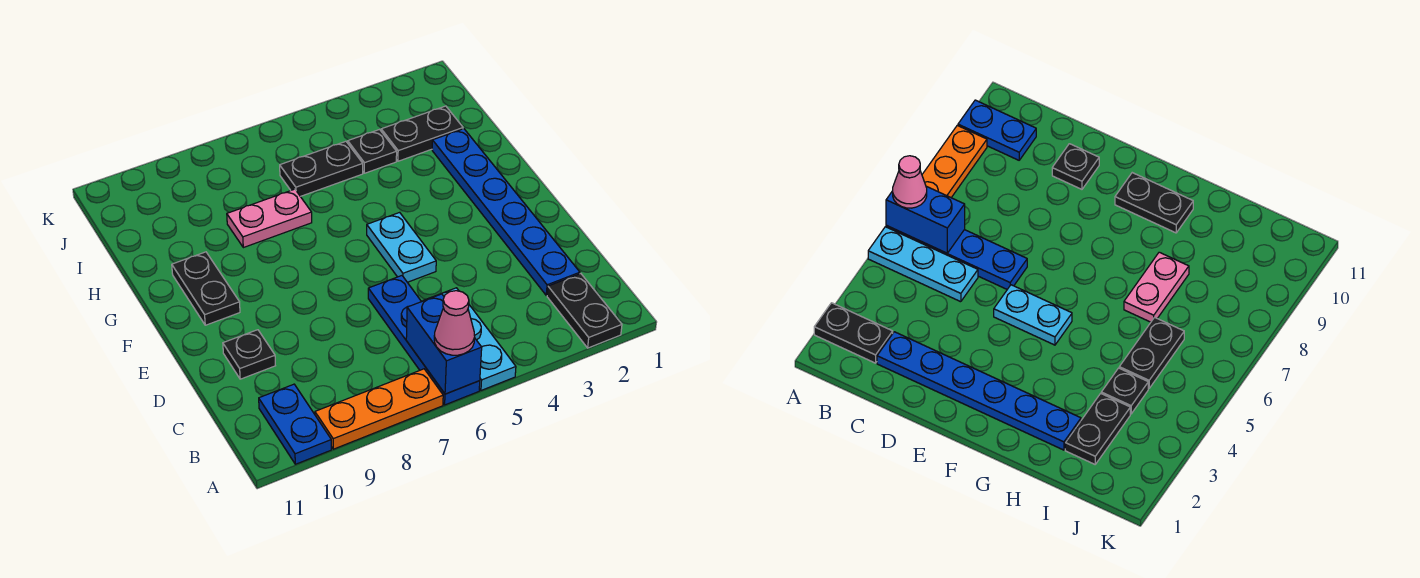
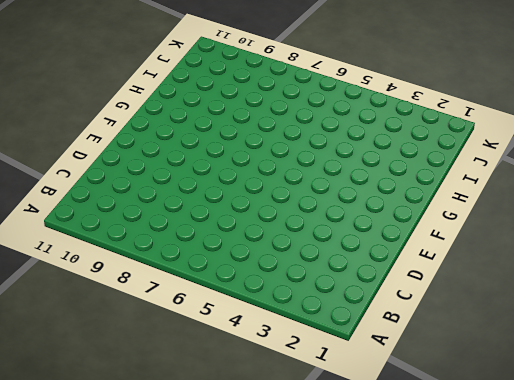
none -> black plate A2:B2 level 1
none -> cyan plate A5:C5 level 1
none -> blue plate A6:D6 level 1

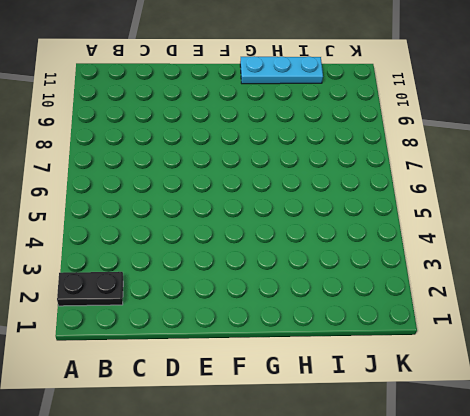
cyan plate G11:I11 level 1 -> cyan plate A5:C5 level 1
none -> blue plate A6:D6 level 1
none -> orange plate A7:A9 level 1
none -> blue plate A10:B10 level 1

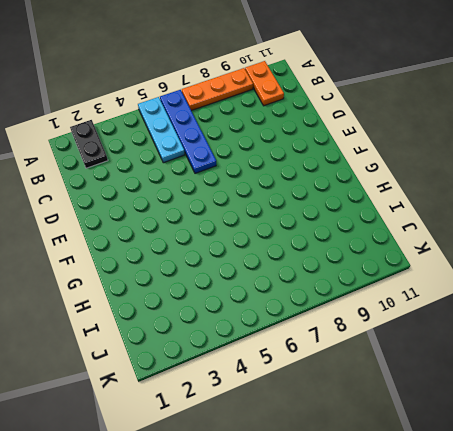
orange plate A10:B10 level 1 -> blue plate A10:B10 level 1
none -> blue plate C2:H2 level 1
none -> black plate D10 level 1
none -> cyan plate E5:F5 level 1

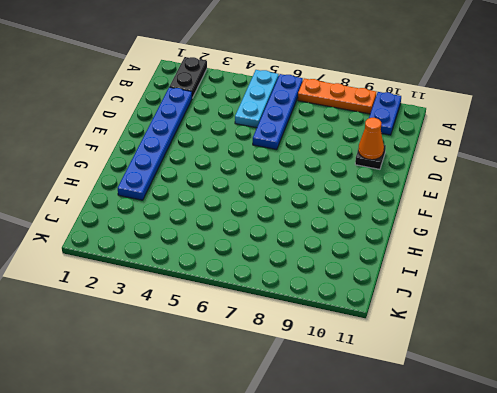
orange cone D10 level 2 -> none
none -> cyan plate E5:F5 level 1
none -> black plate F10:G10 level 1
none -> pink plate H7:H8 level 1

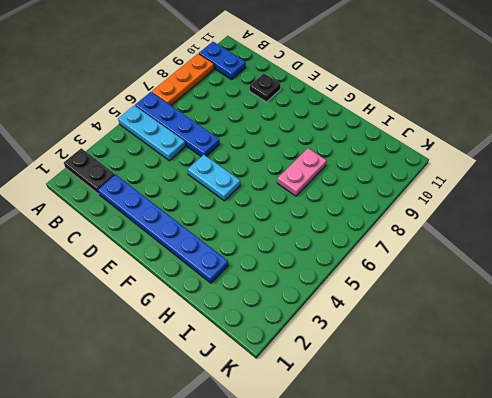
none -> black plate F10:G10 level 1
none -> black plate I2:I3 level 1
none -> black plate I4 level 1

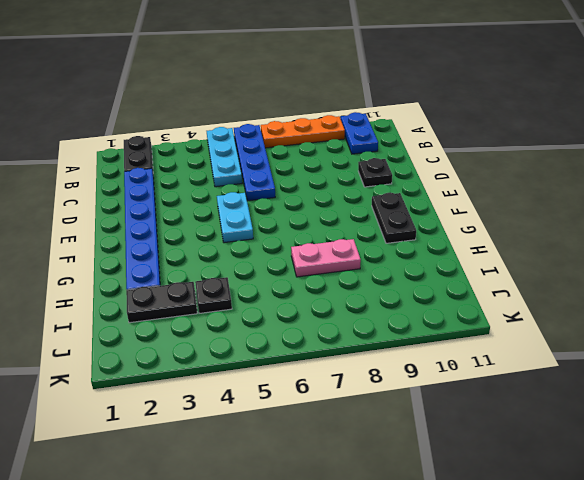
none -> black plate I5:I6 level 1
none -> blue brick A6:B6 level 2
none -> pink cone A6 level 3

